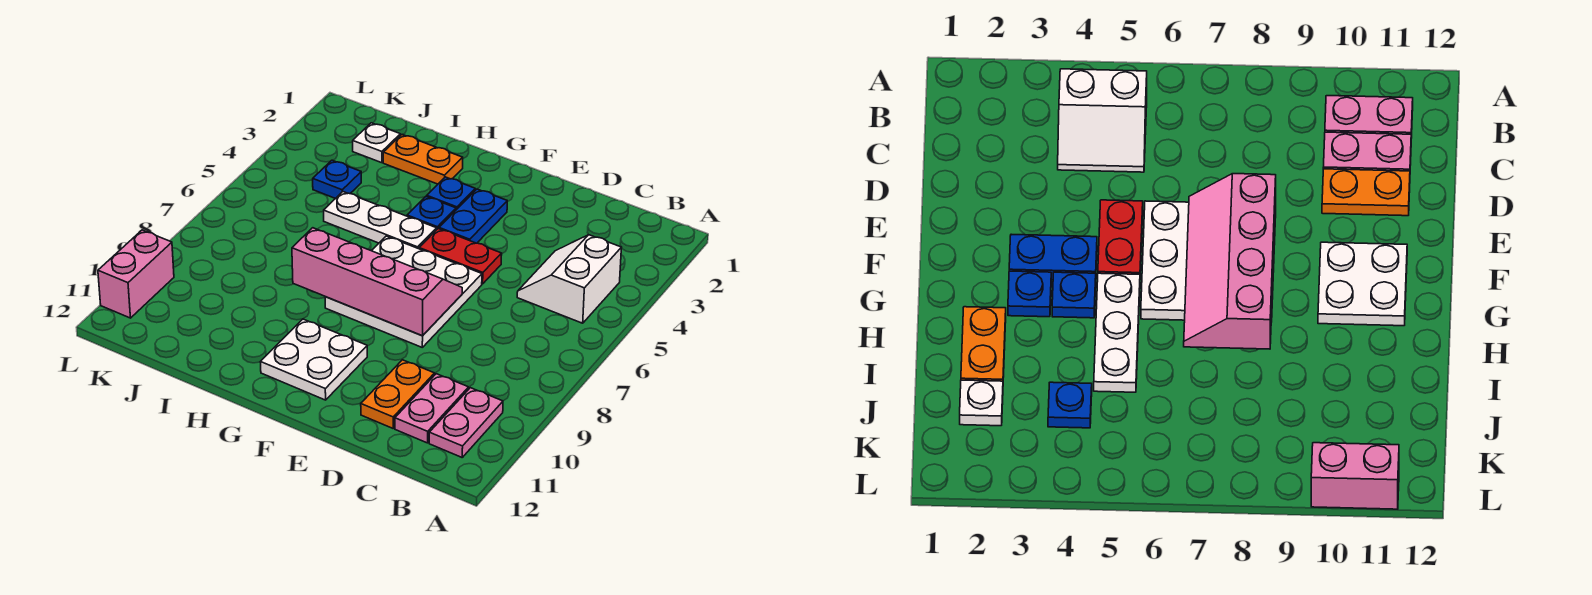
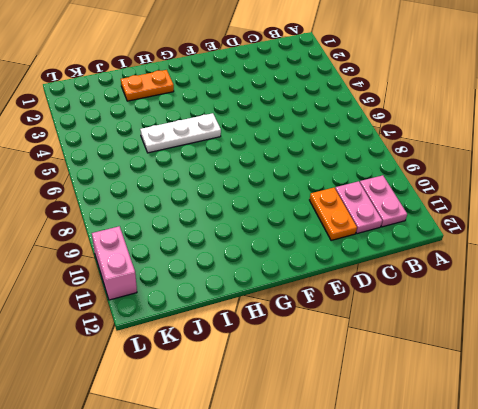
none -> white slope B4:C5 level 1 top B
none -> red plate E5:F5 level 1
none -> white plate E6:G8 level 1

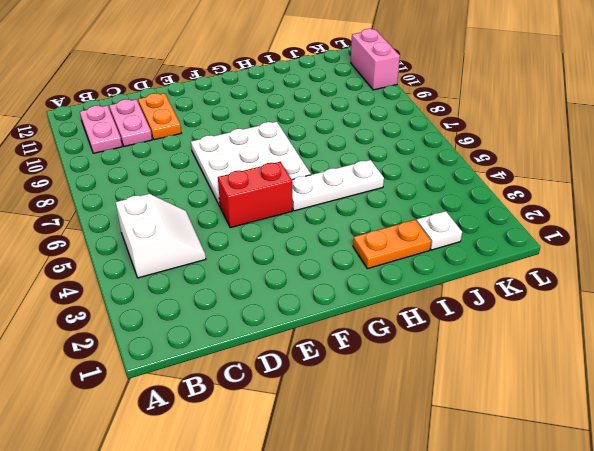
red brick E5:F5 level 1 -> red plate E5:F5 level 1
none -> blue plate F3:F4 level 1
none -> white plate F10:G11 level 1
none -> blue plate G3 level 1

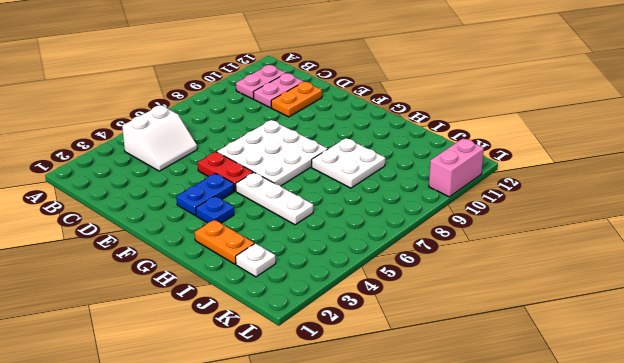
white plate H8:I9 level 1 -> white plate F10:G11 level 1
none -> blue plate G4 level 1
none -> blue plate J4 level 1
none -> pink slope E7:H8 level 2 top 8

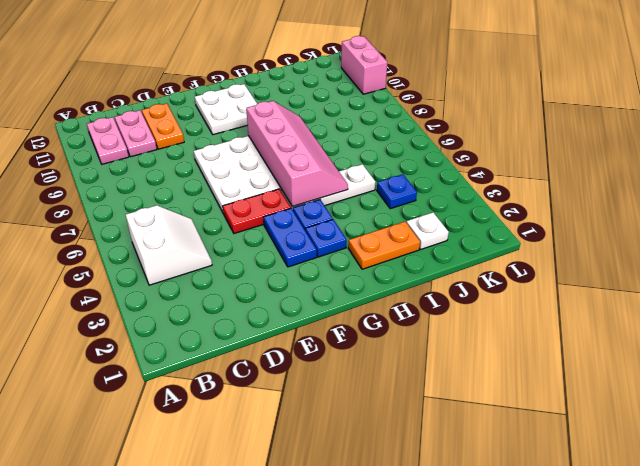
pink slope G5:H8 level 2 top G -> pink slope E7:H8 level 2 top 8

